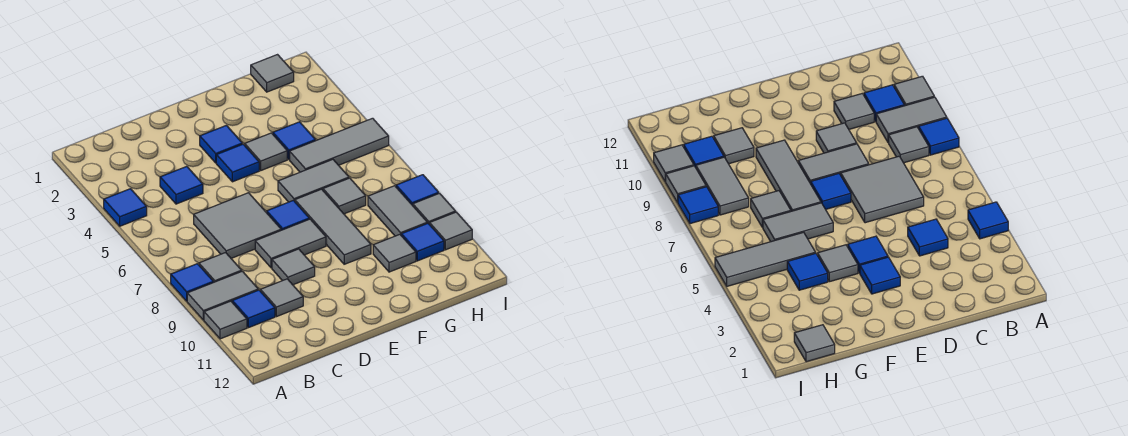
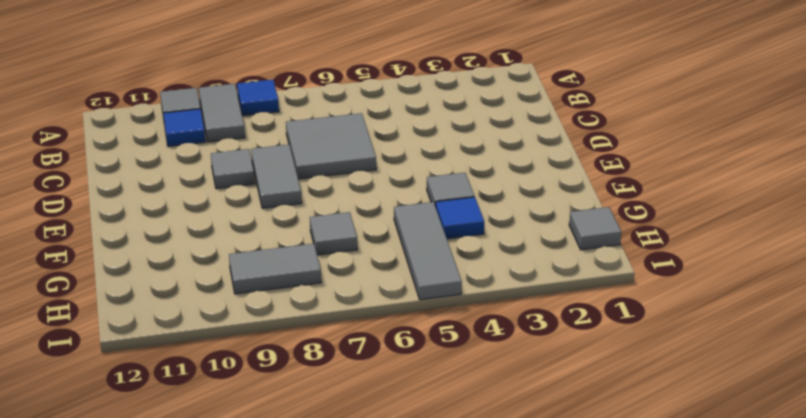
none -> blue tile A4 level 1
none -> grey tile B8 level 1
none -> blue tile C4 level 1

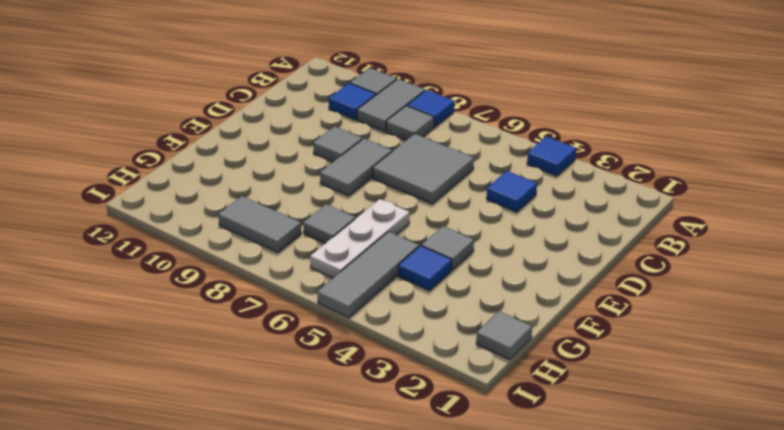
white plate F6:H6 level 1 -> grey tile F6:G6 level 1
none -> grey tile C10 level 1
none -> blue tile E3 level 1
none -> blue tile E4 level 1

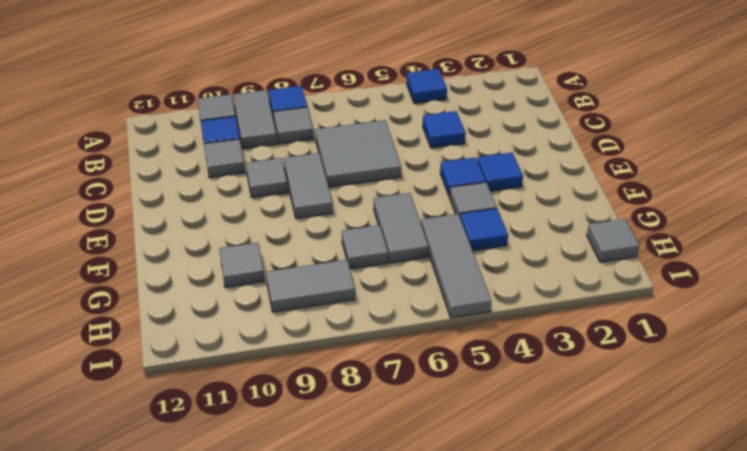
none -> blue tile E7 level 1
none -> grey tile F7:F9 level 1
none -> blue tile H10 level 1

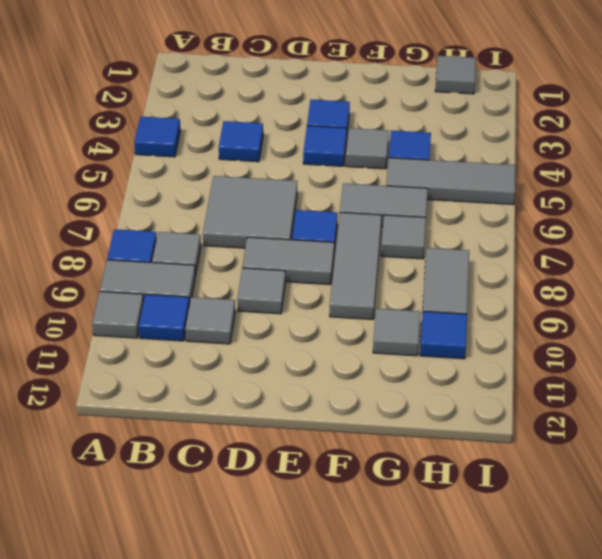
none -> blue tile I8 level 1
none -> grey tile I9 level 1
none -> grey tile I10 level 1

